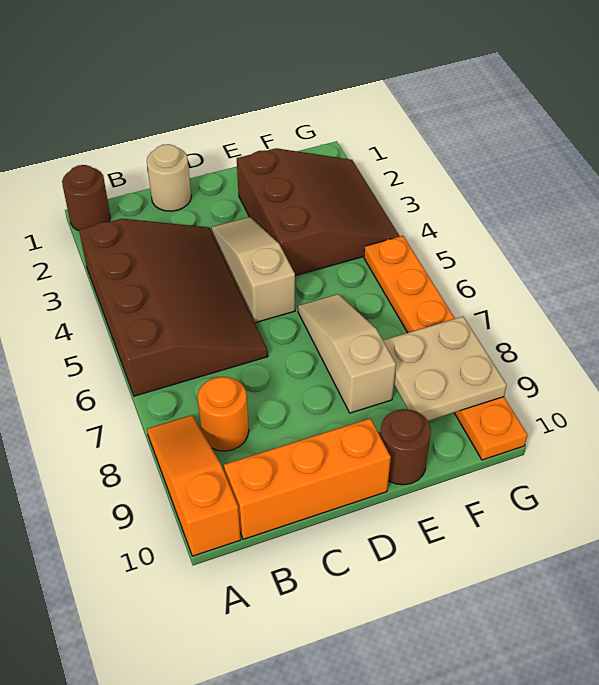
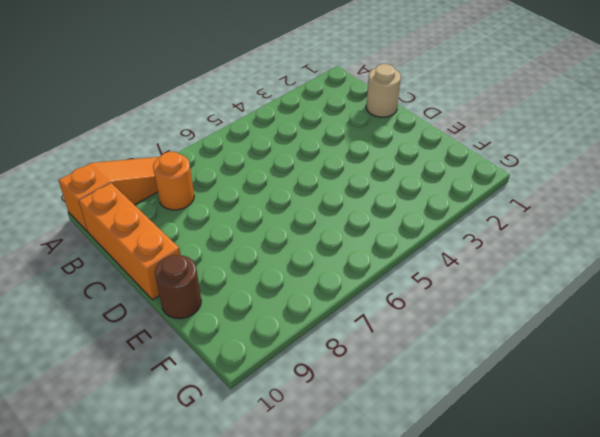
none -> brown round brick A1 level 1
none -> brown slope A3:C6 level 1 top A
none -> tan slope D3:D5 level 1 top 5

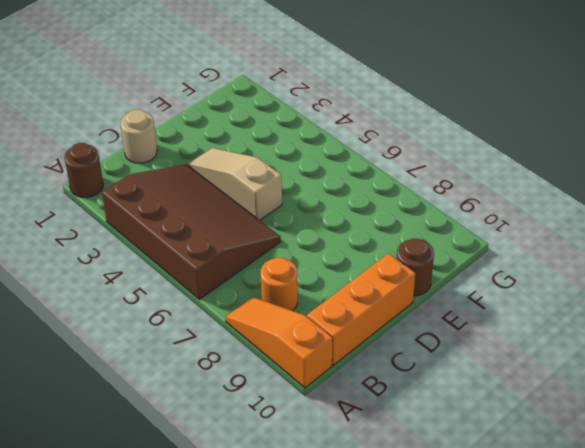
none -> brown slope E2:G4 level 1 top E
none -> tan slope E6:E8 level 1 top 8
none -> orange plate G5:G10 level 1

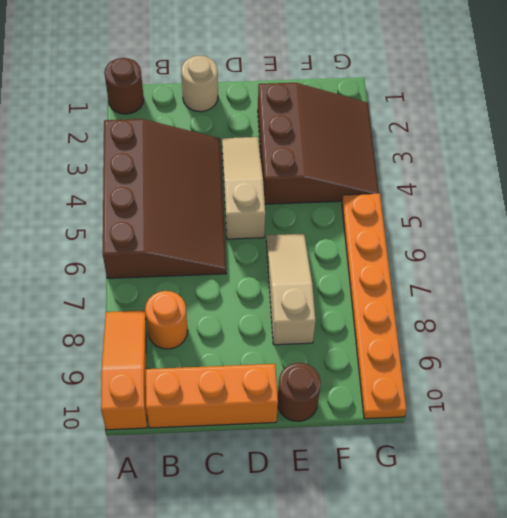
none -> tan plate F8:G9 level 2

